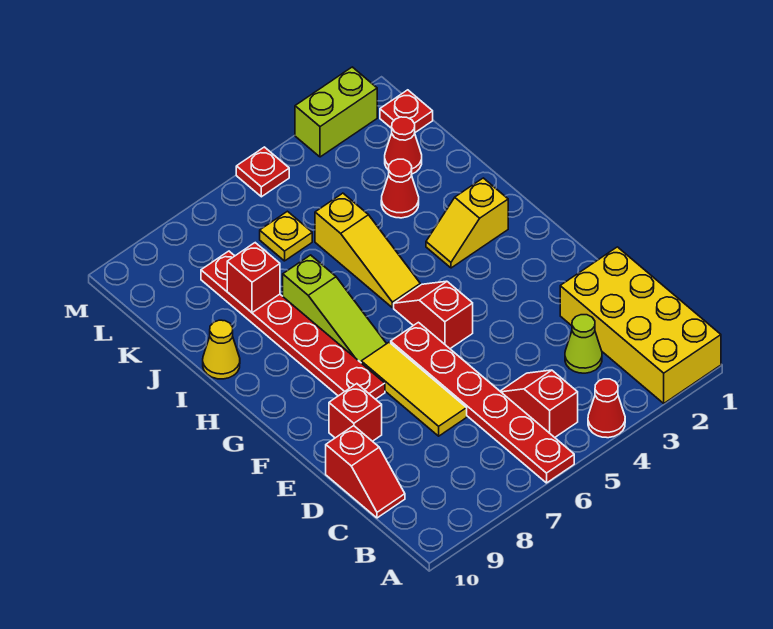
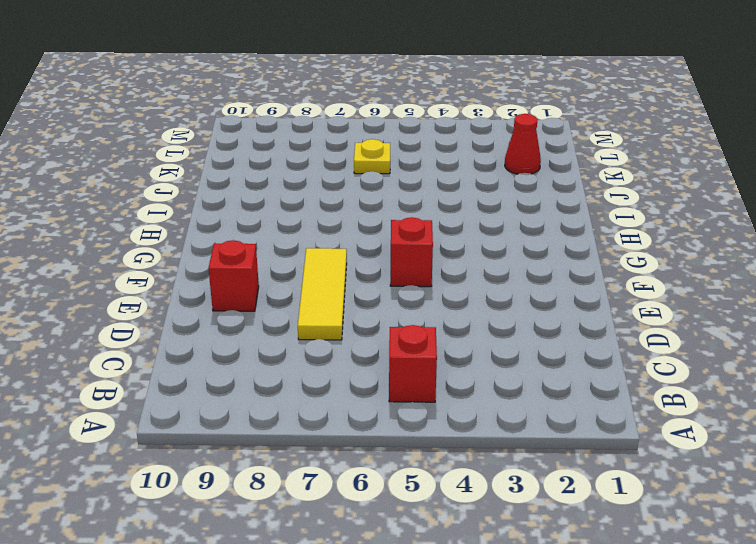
none -> yellow brick A1:D2 level 1
none -> red cone A4 level 1
none -> red plate A6:F6 level 1

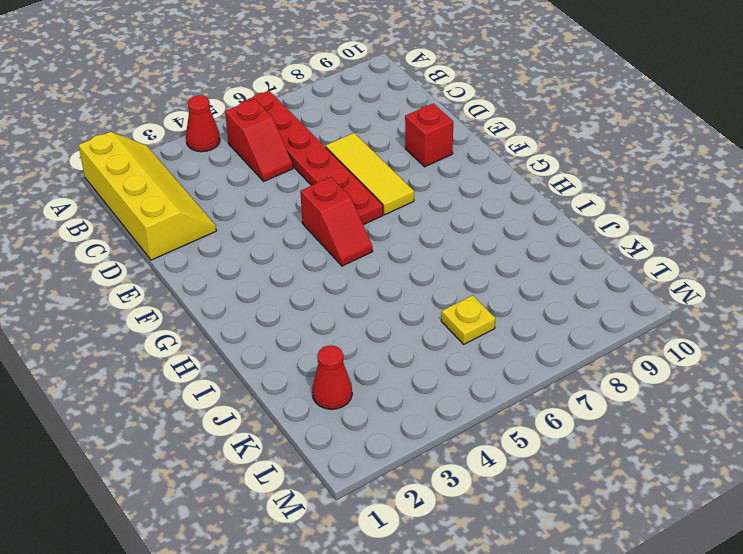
yellow slope A1:D2 level 1 top 1 -> yellow brick A1:D2 level 1
none -> lime cone C3 level 1
none -> red slope C10:D10 level 1 top D
none -> red plate F8:K8 level 1

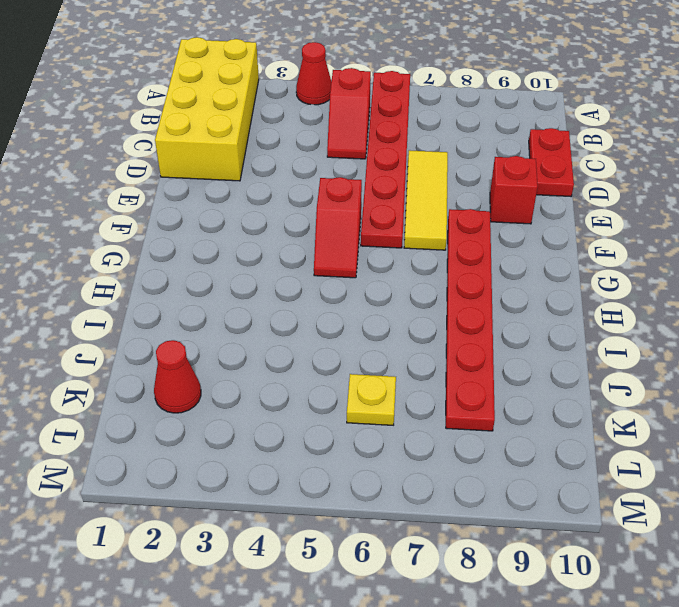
red plate C10:D10 level 1 -> red slope C10:D10 level 1 top D
none -> lime cone C3 level 1
none -> lime slope G7:I7 level 1 top I
none -> yellow slope H2:H3 level 1 top 2

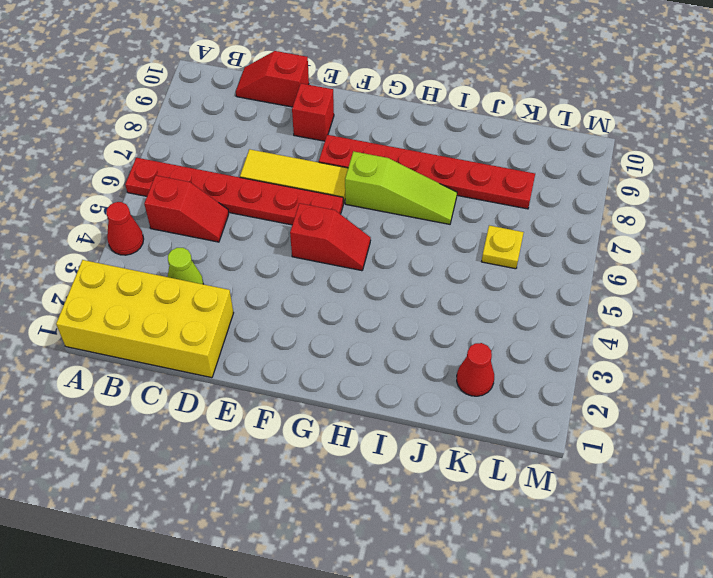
lime slope G7:I7 level 1 top G -> lime slope G7:I7 level 1 top I
none -> yellow slope H2:H3 level 1 top 2
none -> yellow slope H5:J5 level 1 top J
none -> yellow cone I10 level 1

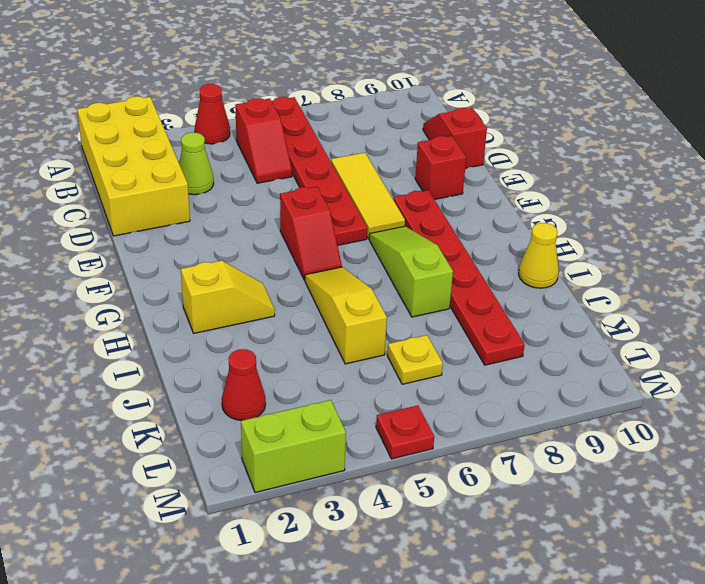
none -> red cone J3 level 1
none -> red plate L1 level 1
none -> red brick J8 level 2

